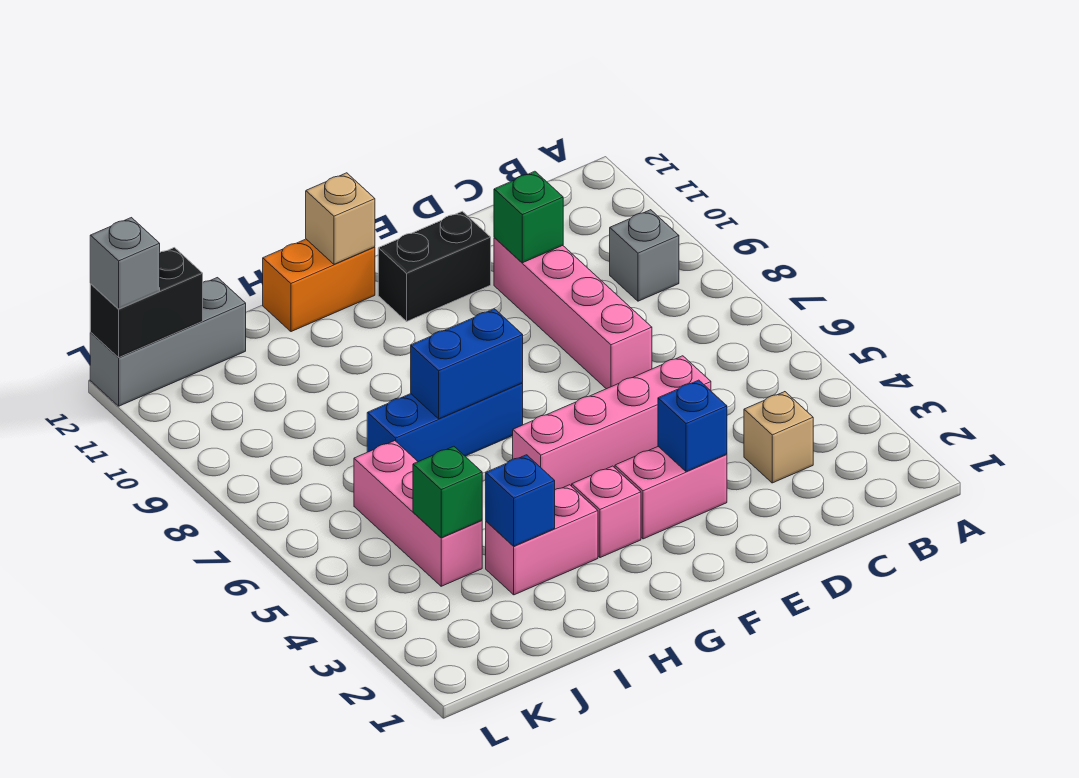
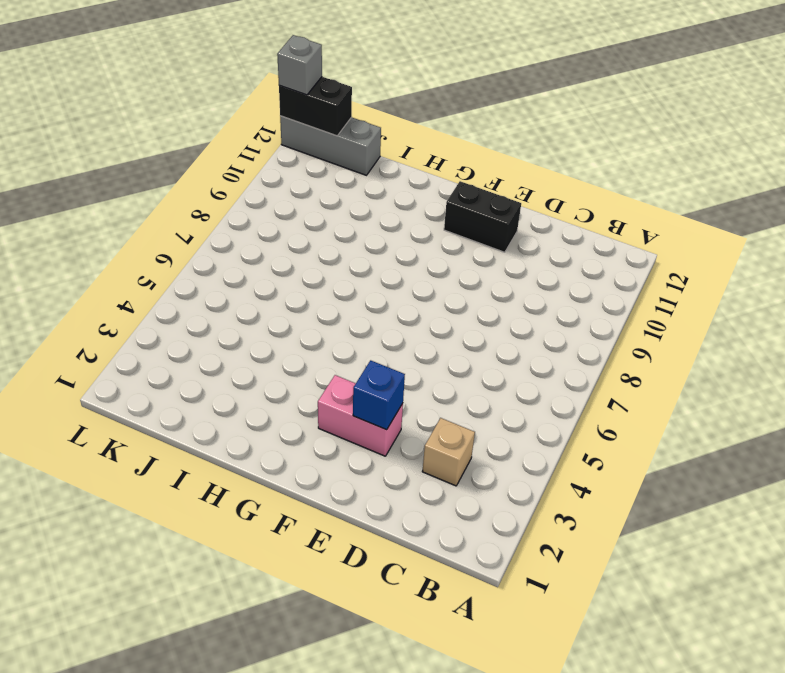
none -> grey brick B9 level 1
none -> pink brick D5:G5 level 1
none -> pink brick D7:D10 level 1

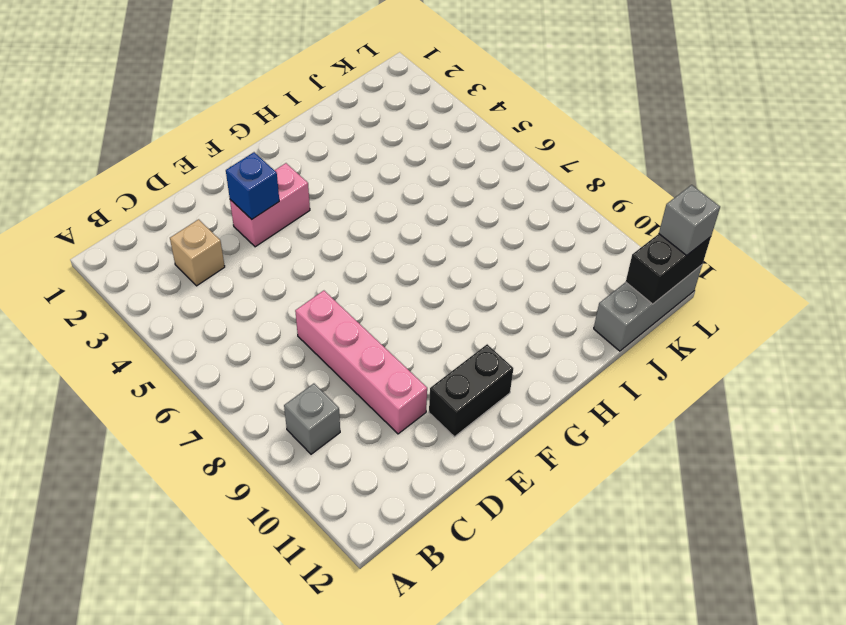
none -> pink brick D5:G5 level 1
none -> pink brick G3 level 1
none -> blue brick G7:I7 level 1

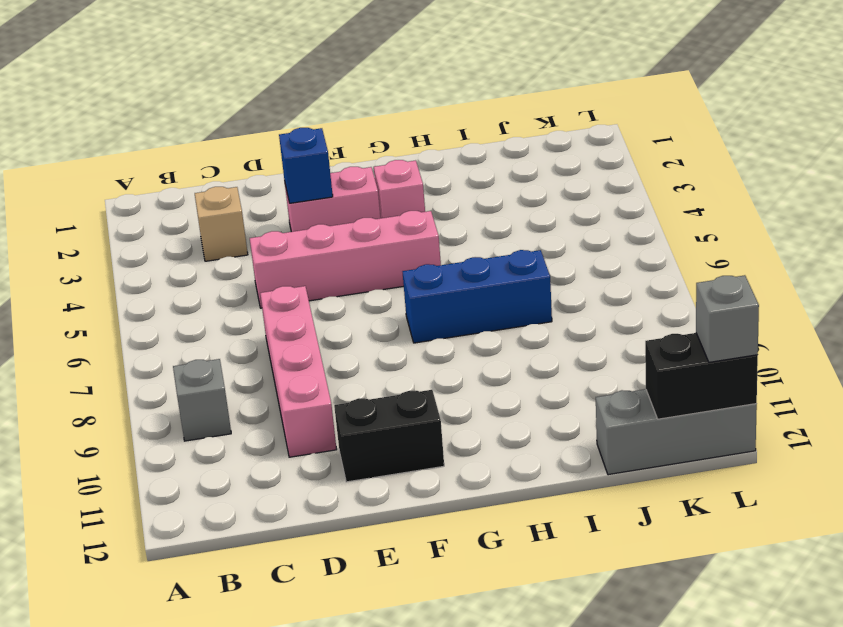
none -> orange brick G12:H12 level 1
none -> pink brick H3:I3 level 1
none -> pink brick J4:J6 level 1

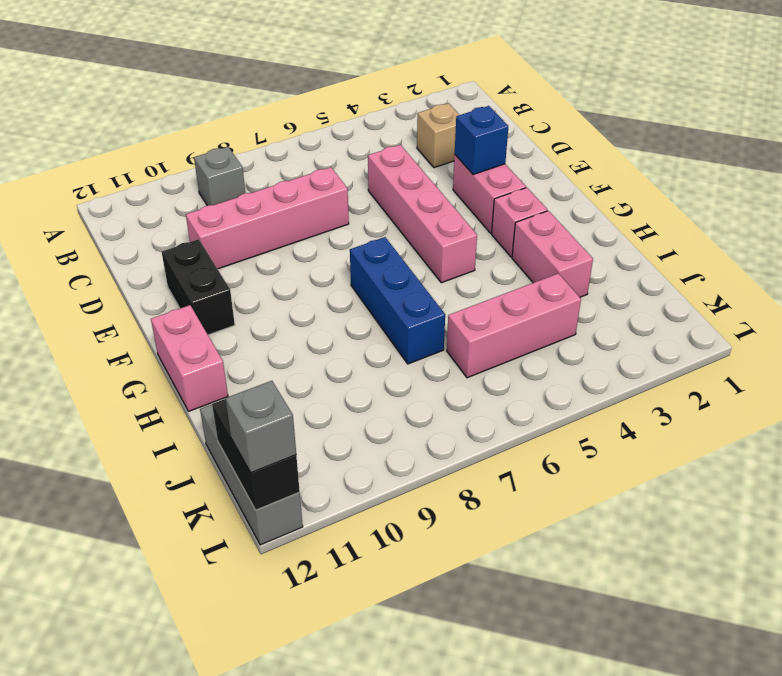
pink brick G12:H12 level 1 -> orange brick G12:H12 level 1
none -> green brick D10 level 2
none -> blue brick G7:H7 level 2
none -> tan brick G12 level 2

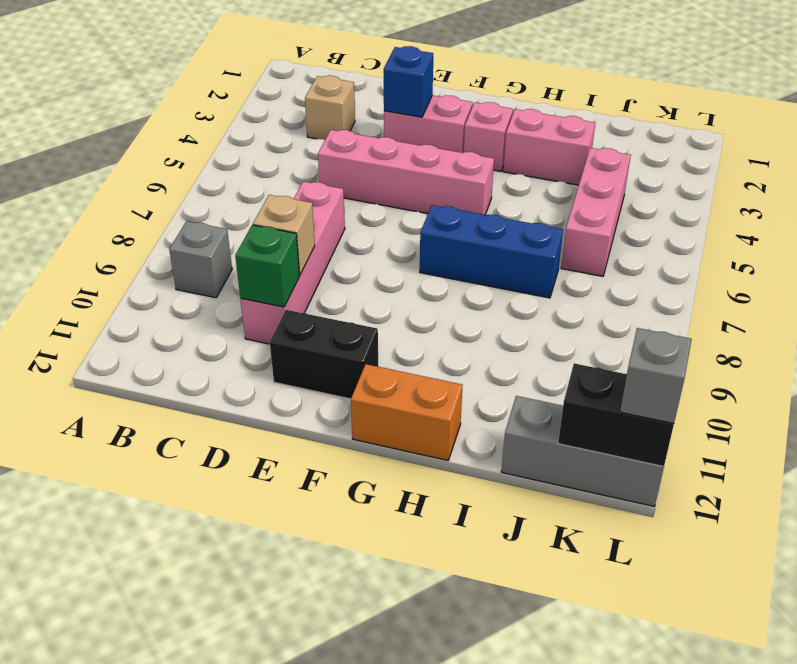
tan brick D9 level 2 -> tan brick G12 level 2
none -> blue brick G7:H7 level 2
none -> blue brick I3 level 2
none -> green brick J4 level 2

